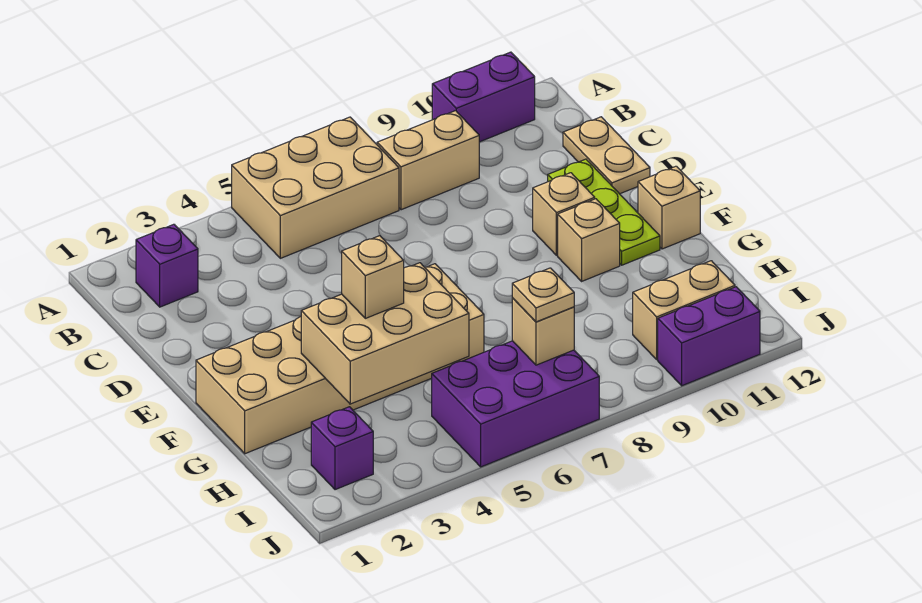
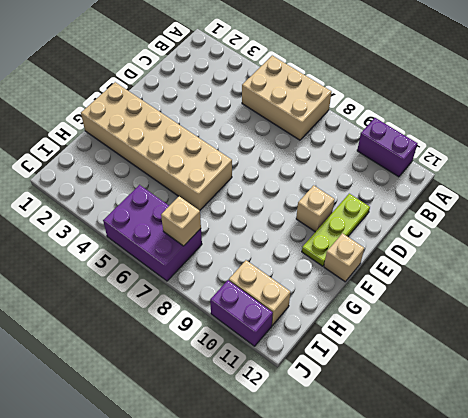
none -> purple brick B2 level 1
none -> tan brick B8:B9 level 1
none -> tan plate C12:D12 level 1

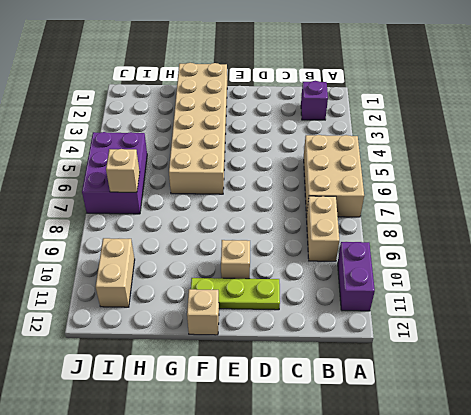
none -> tan plate C12:D12 level 1
none -> tan brick F10 level 1
none -> purple brick I2 level 1

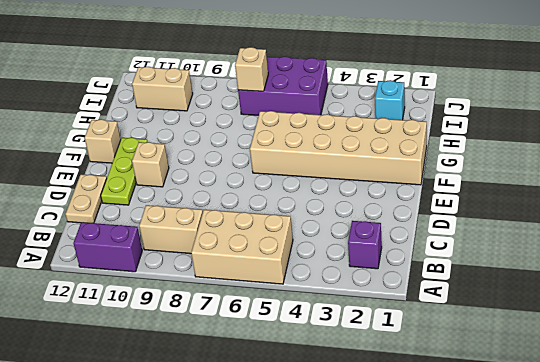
cyan brick I2 level 1 -> purple brick I2 level 1
none -> tan brick F10 level 1
none -> purple brick J10:J11 level 1
none -> tan brick G3:H5 level 2

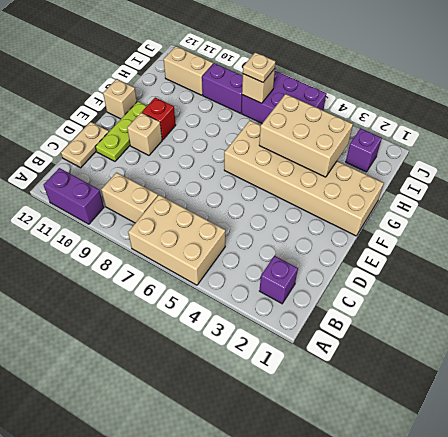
red brick F10 level 1 -> tan brick F10 level 1
purple brick I8:I9 level 1 -> purple brick J10:J11 level 1
none -> tan brick G4 level 3

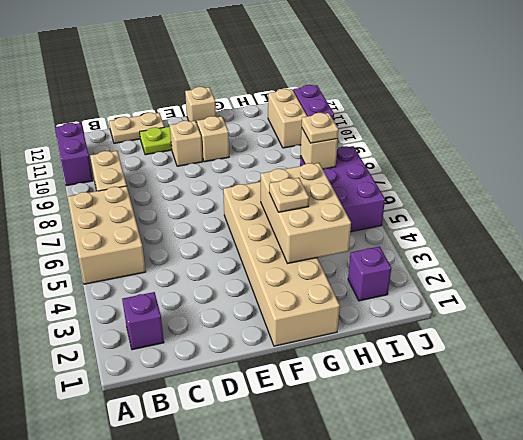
tan plate G4 level 3 -> tan brick G4 level 3

